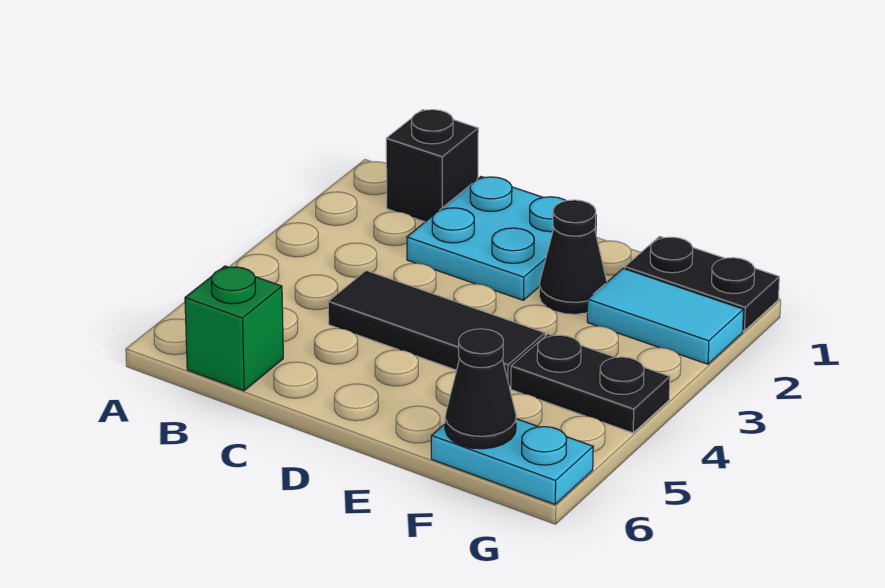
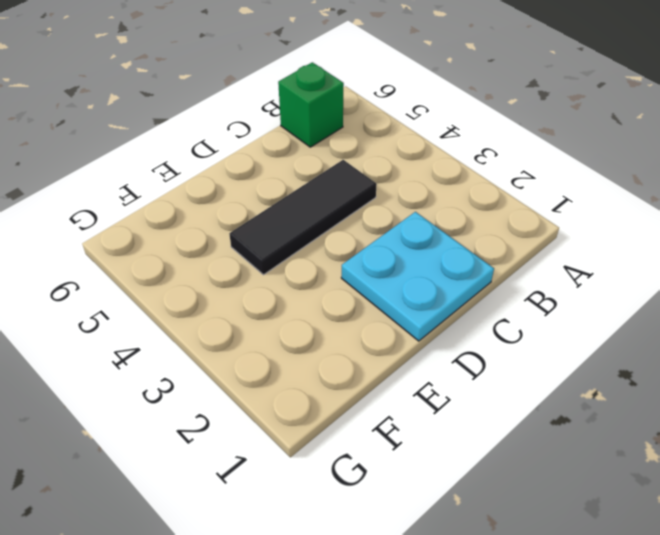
none -> black brick B1 level 1
none -> black cone E2 level 1

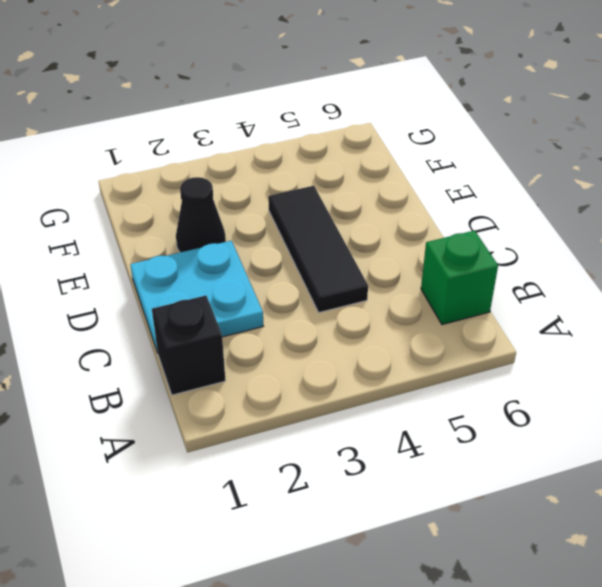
none -> black plate F1:G1 level 1
none -> cyan tile F2:G2 level 1

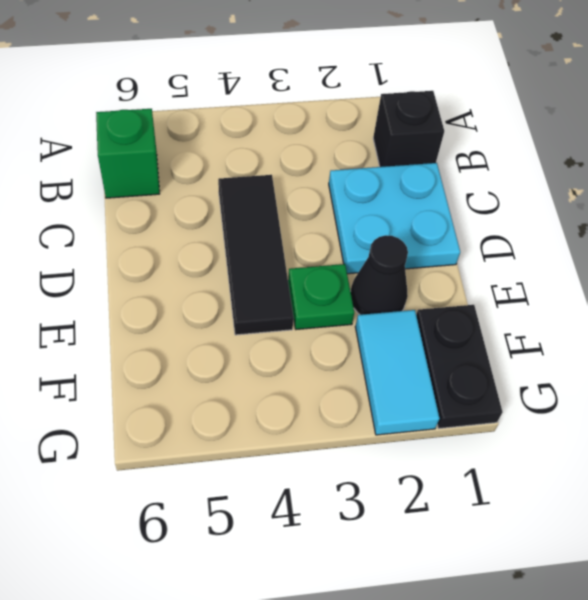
green plate E3 level 1 -> none
none -> black plate F4:G4 level 1
none -> cyan plate F6:G6 level 1

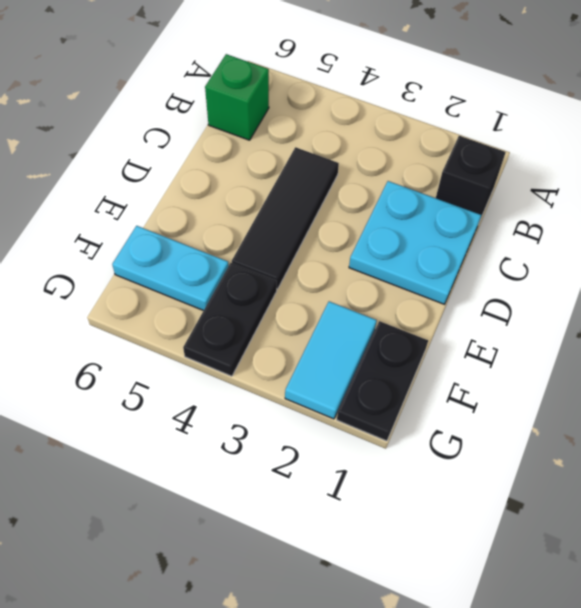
cyan plate F5:F6 level 1 -> cyan plate F6:G6 level 1
none -> black cone E2 level 1
none -> black cone F6 level 2

